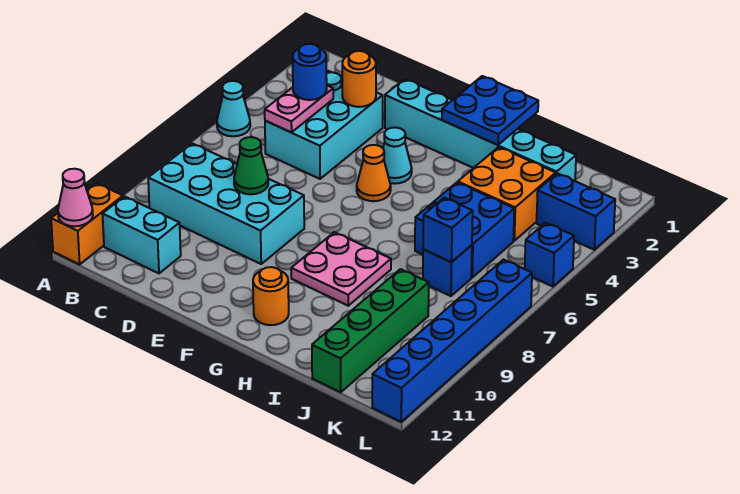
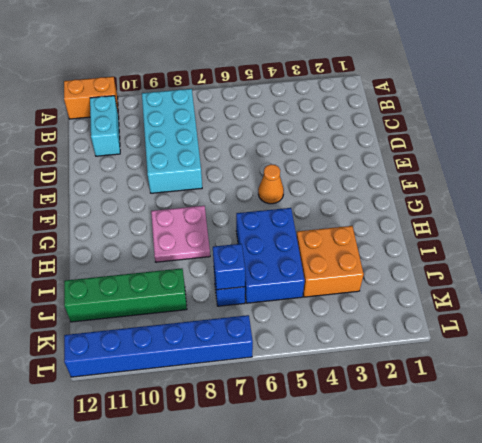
blue brick H5:J6 level 1 -> blue brick I5:J6 level 1
none -> cyan cone A5 level 1
none -> cyan brick C3:D5 level 1
none -> cyan brick E2:J2 level 1

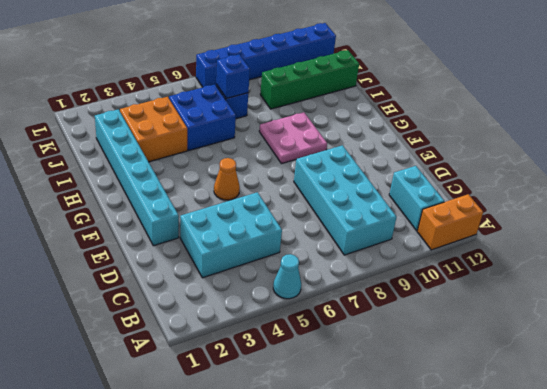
none -> cyan cone F4 level 1
none -> orange round brick G11 level 1
none -> blue brick K3:L3 level 1

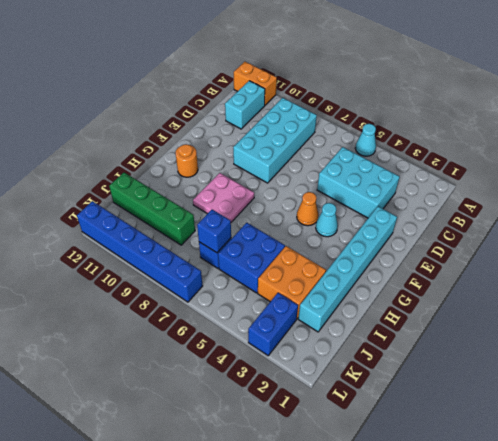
none -> blue brick L5 level 1
none -> pink cone A12 level 2
none -> pink plate C4:C5 level 2

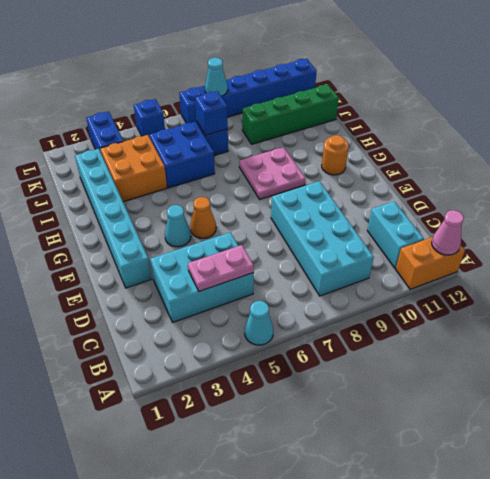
cyan cone L8 level 2 -> none
none -> orange round brick D3 level 2
none -> green cone D8 level 2
none -> blue plate G1:H2 level 2

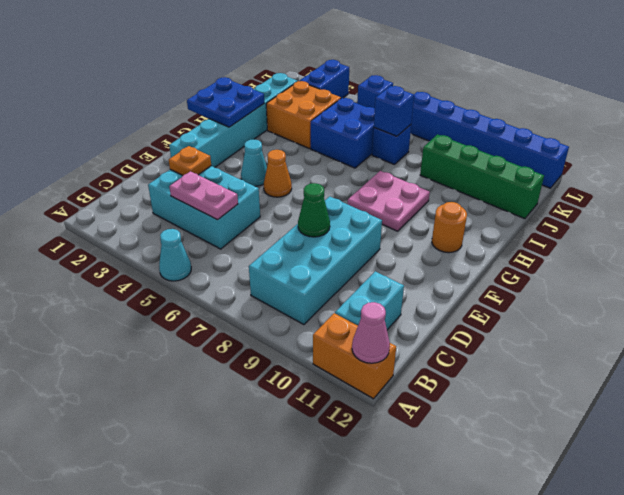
orange plate D3 level 2 -> orange round brick D3 level 2
none -> blue round brick C4 level 3

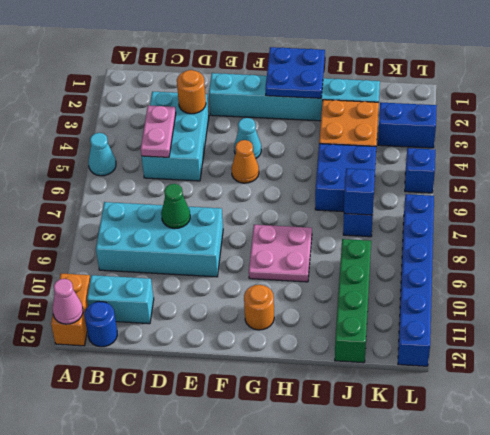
blue round brick B12 level 1 -> blue round brick C4 level 3

